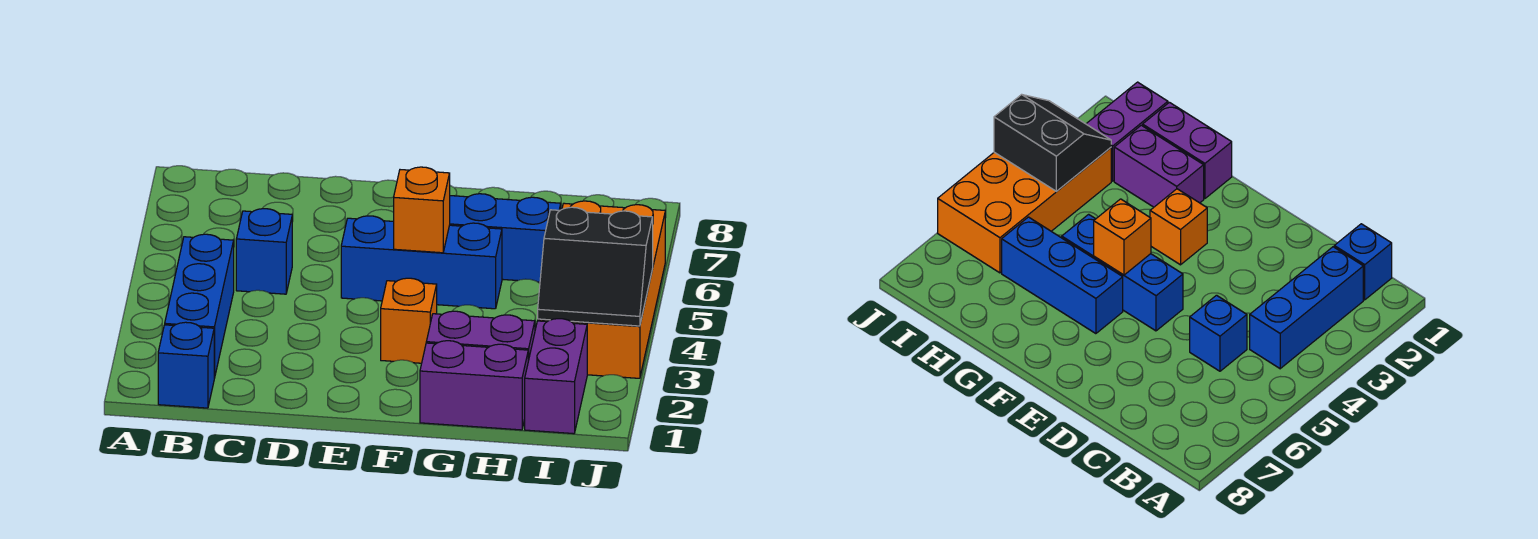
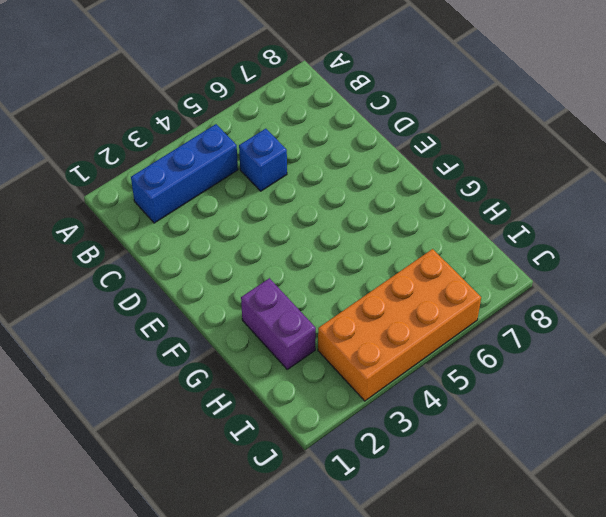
none -> blue brick B1 level 1
none -> blue brick E5:G5 level 1
none -> orange brick F3 level 1

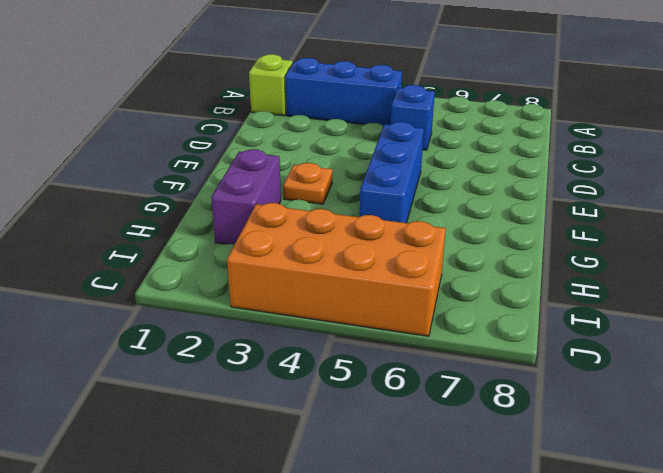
lime brick B1 level 1 -> blue brick B1 level 1
orange plate F3 level 1 -> orange brick F3 level 1
none -> blue brick F6:H6 level 1
none -> purple brick G1:H1 level 1
none -> purple brick I1:I2 level 1

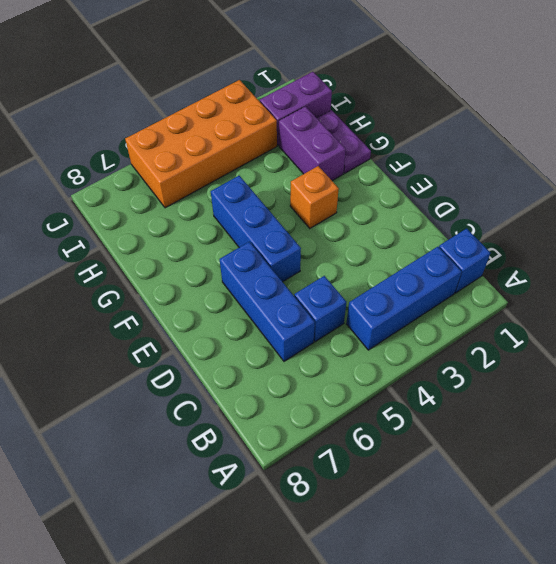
blue brick C6:E6 level 1 -> blue brick F6:H6 level 1
purple plate G1:H1 level 1 -> purple brick G1:H1 level 1
none -> orange brick F5 level 2
none -> black slope I3:J4 level 2 top 4

